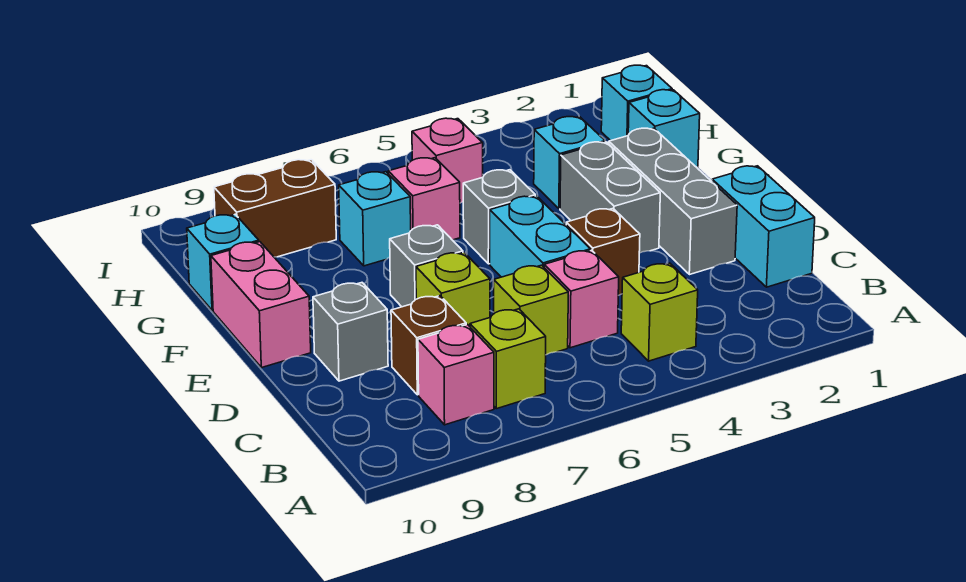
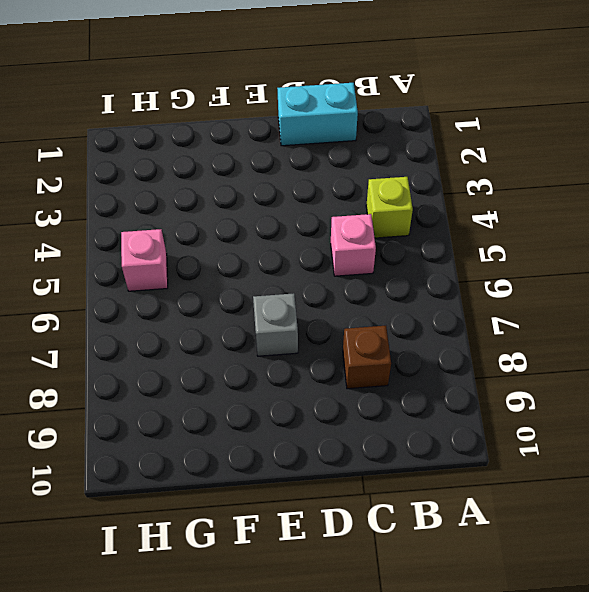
none -> lime brick B7 level 1
none -> pink brick B8 level 1
none -> lime brick C6 level 1

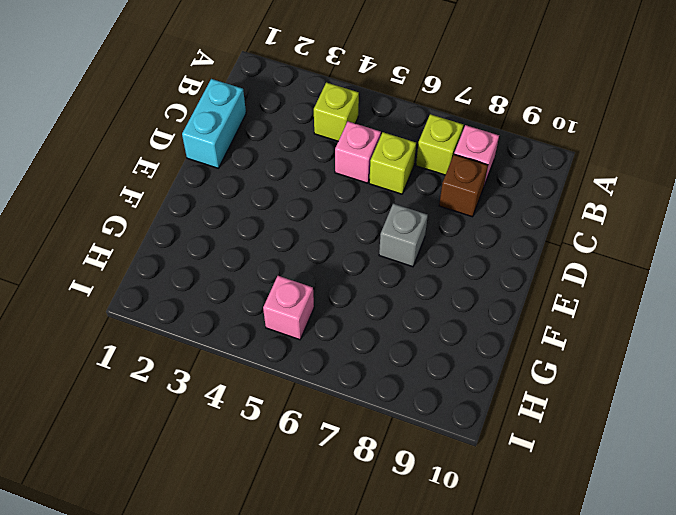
none -> grey brick D2:F2 level 1
none -> brown brick D4 level 1
none -> cyan brick D5:E5 level 1

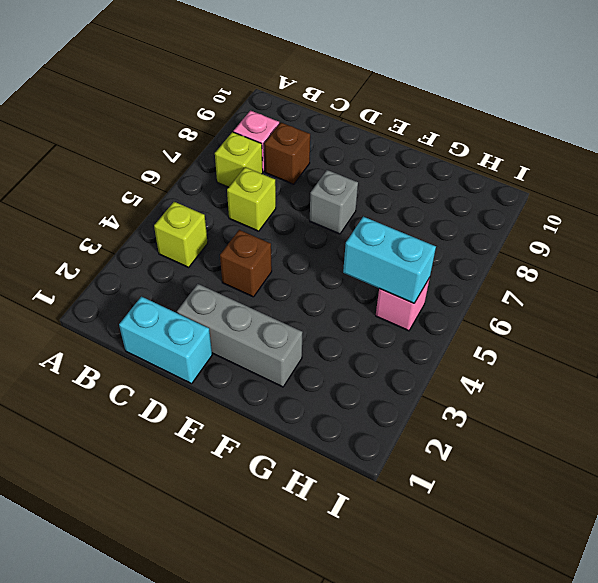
cyan brick G5:H5 level 2 -> cyan brick D5:E5 level 1
none -> pink brick C5 level 1
none -> lime brick D7 level 1
none -> grey brick D9 level 1

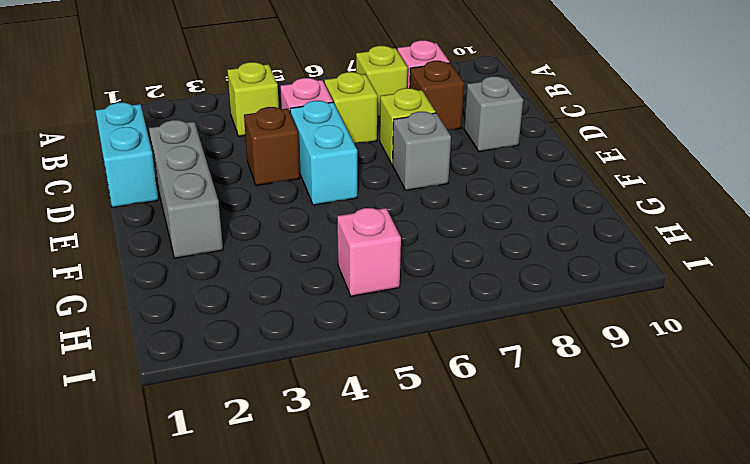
none -> grey brick E3:F3 level 1
none -> pink brick E10:F10 level 1
none -> grey brick F5 level 1

